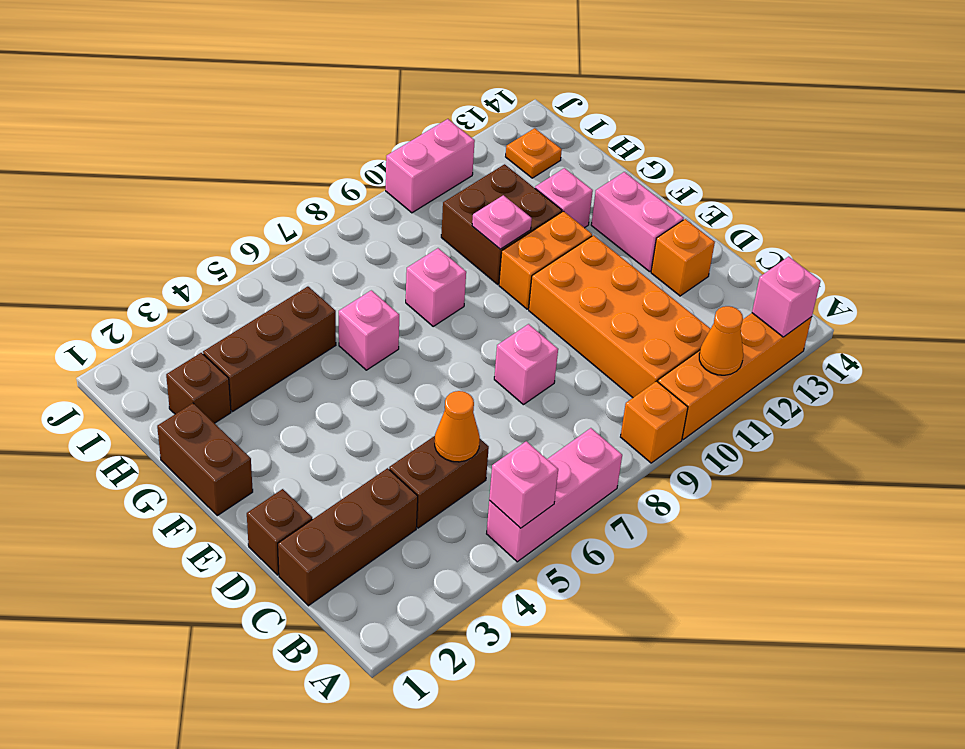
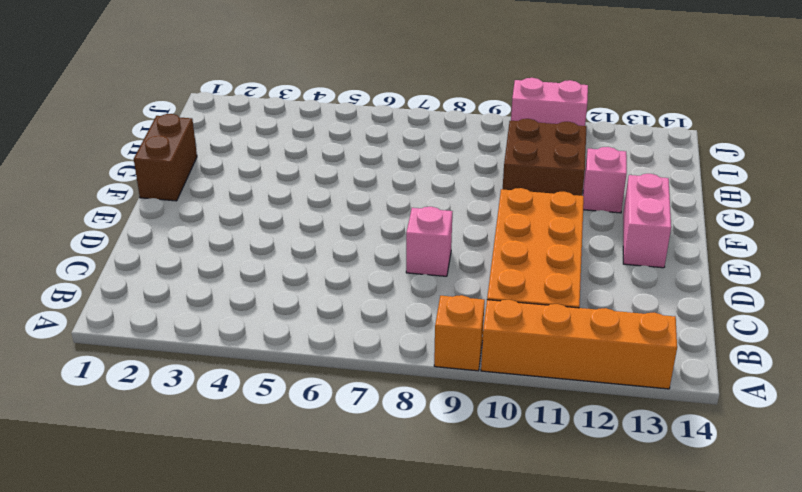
none -> pink brick A5:A7 level 1
none -> brown brick C1:C3 level 1
none -> brown brick C4:C5 level 1

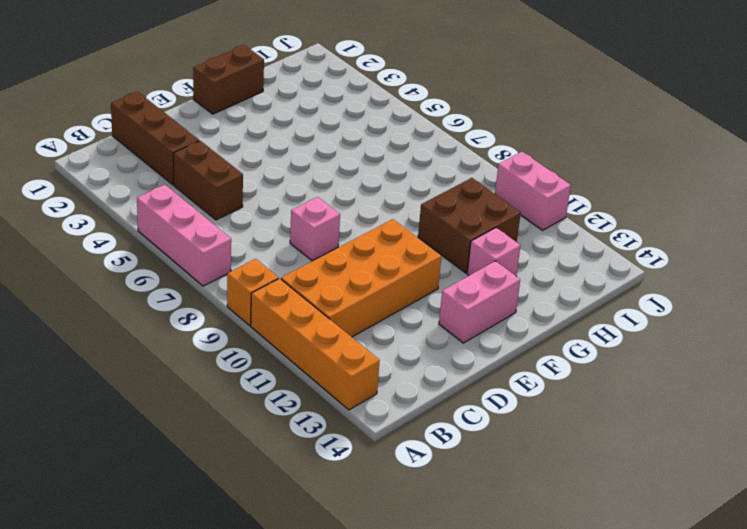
none -> brown brick D1 level 1
none -> orange brick D13 level 1
none -> orange brick F10:F11 level 1

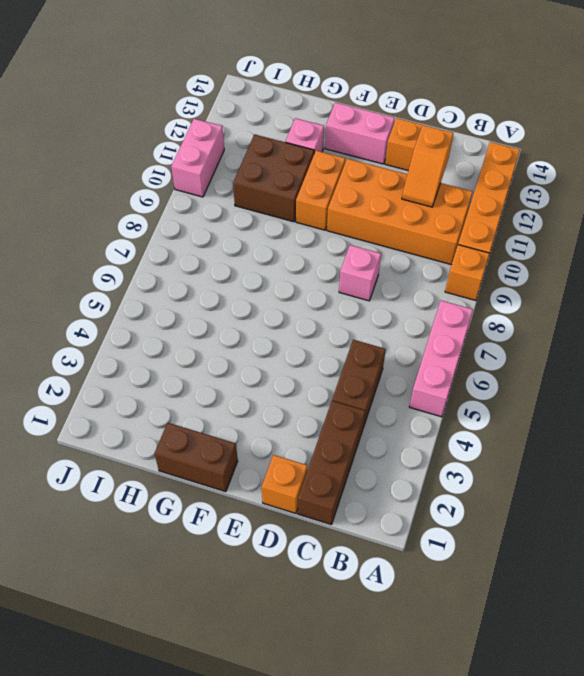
orange slope C11:C12 level 2 top 12 -> none
orange brick D1 level 1 -> brown brick D1 level 1
none -> pink brick G6 level 1
none -> pink brick G8 level 1
none -> brown brick H2 level 1

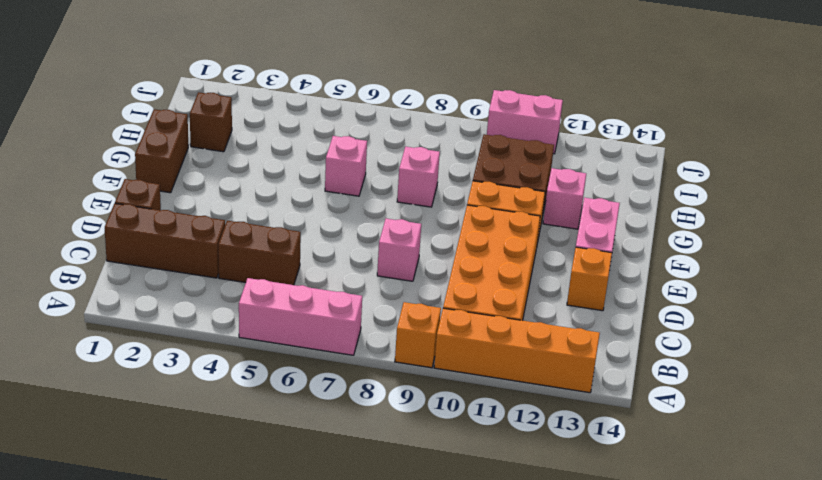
none -> brown brick H3:H5 level 1
none -> orange plate I13 level 1
none -> pink brick A5 level 2

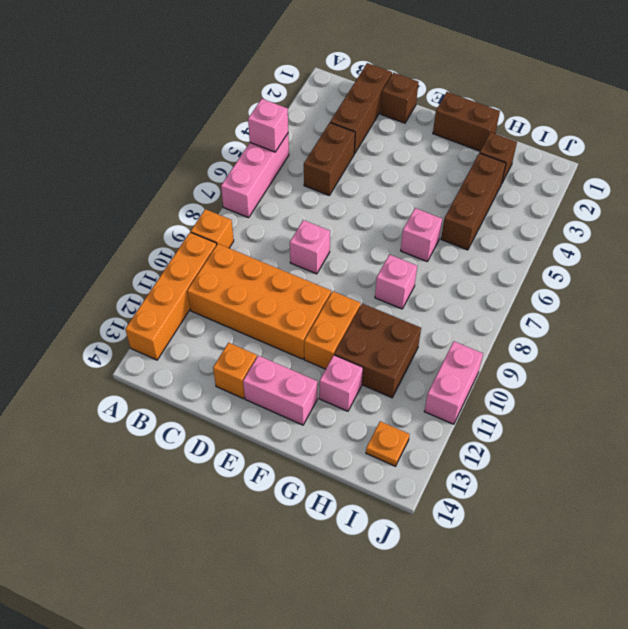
none -> orange cone A11 level 2
none -> pink brick A13 level 2
none -> orange cone C5 level 2

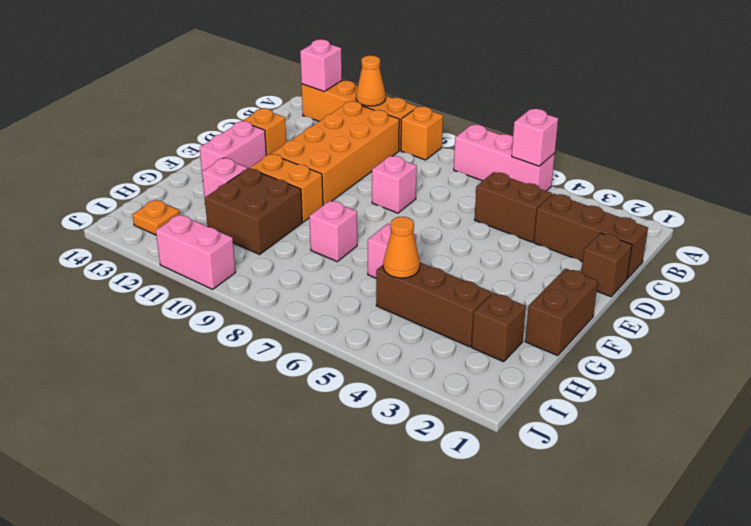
orange cone H5 level 2 -> orange cone C5 level 2
none -> pink plate G10 level 2

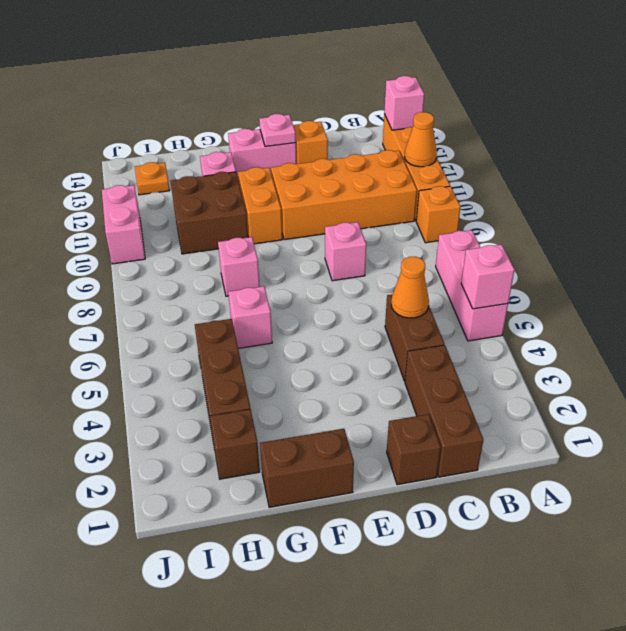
pink plate E13 level 2 -> pink plate G10 level 2

